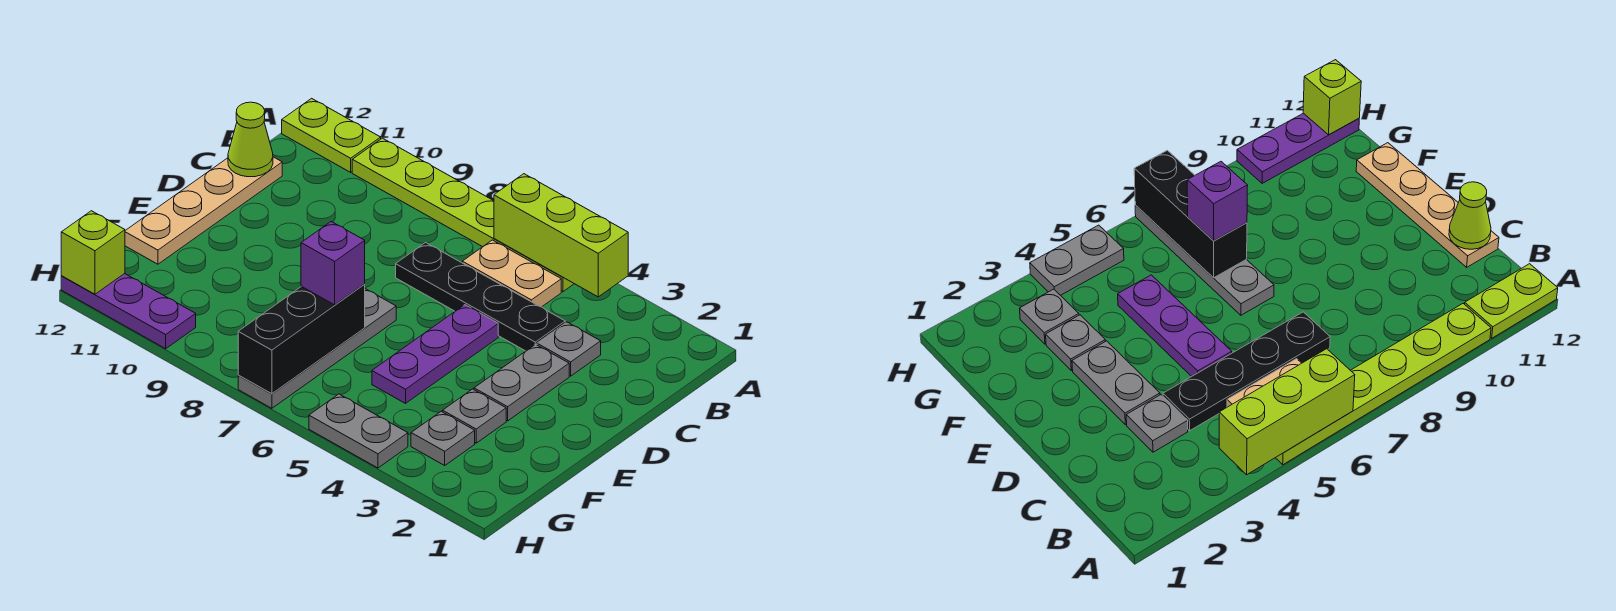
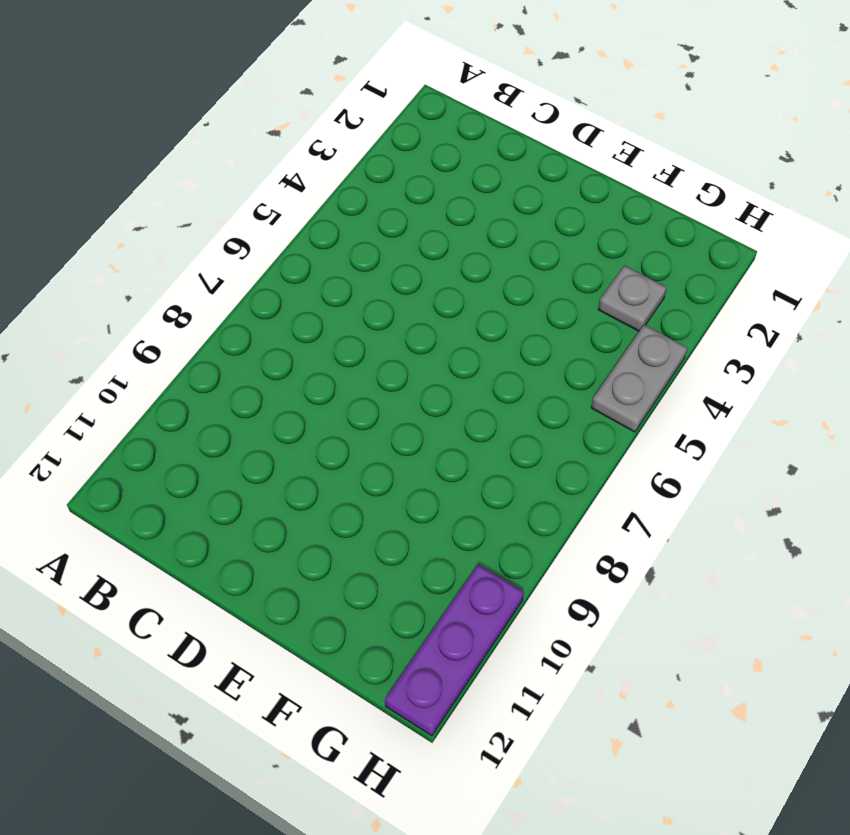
none -> lime plate A5:A10 level 1
none -> lime plate A11:A12 level 1
none -> tan plate B5:B6 level 1

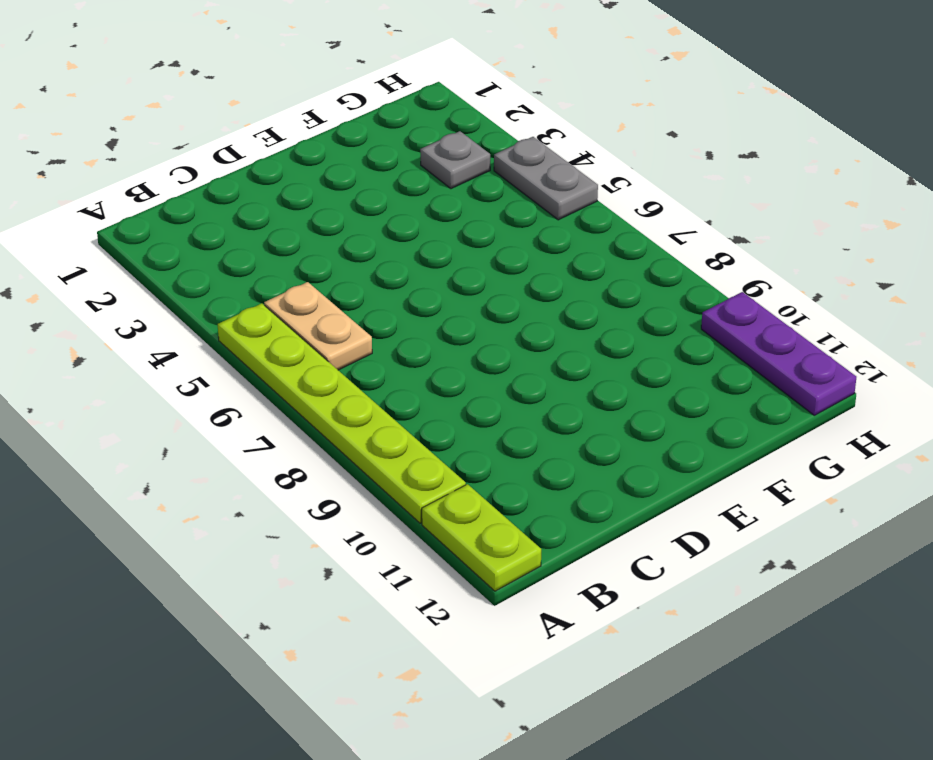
none -> grey plate C3 level 1
none -> black plate C4:C7 level 1
none -> tan plate C12:F12 level 1

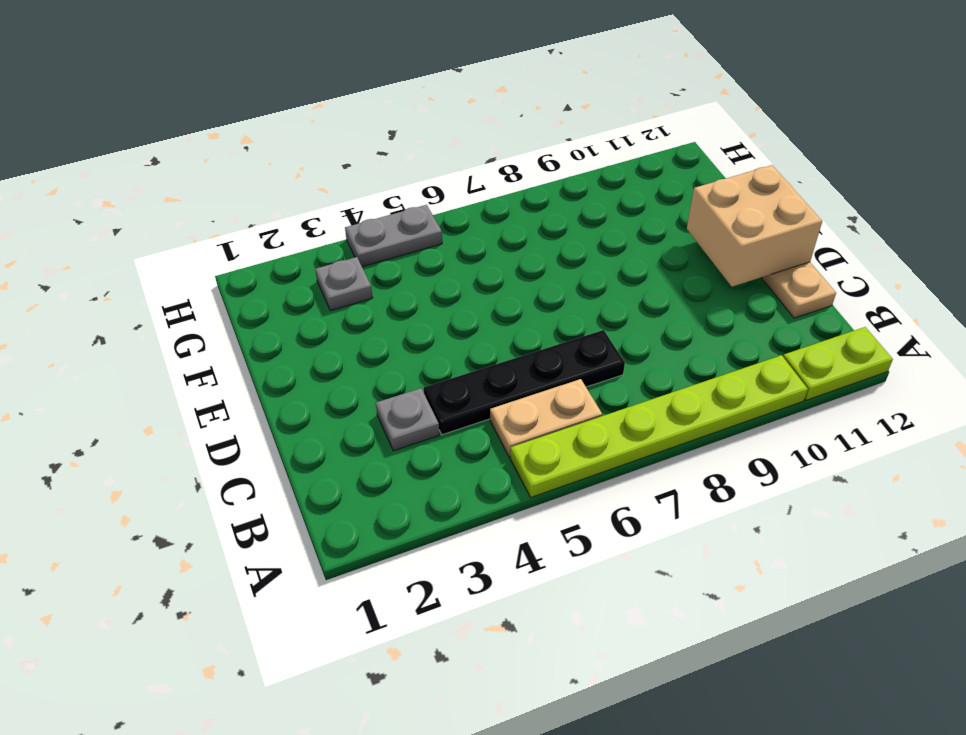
tan brick D11:E12 level 2 -> none
none -> grey plate D3:E3 level 1
none -> purple plate D5:F5 level 1
none -> grey plate E7:H7 level 1

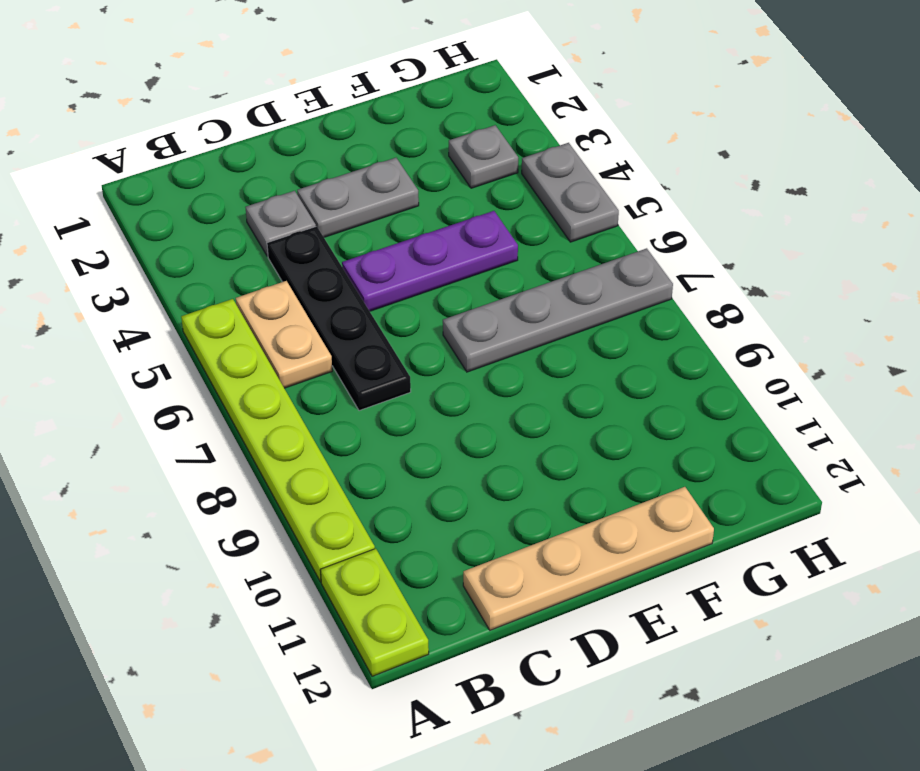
none -> grey plate F3 level 1
none -> purple plate H10:H12 level 1
none -> lime brick A4:A6 level 2

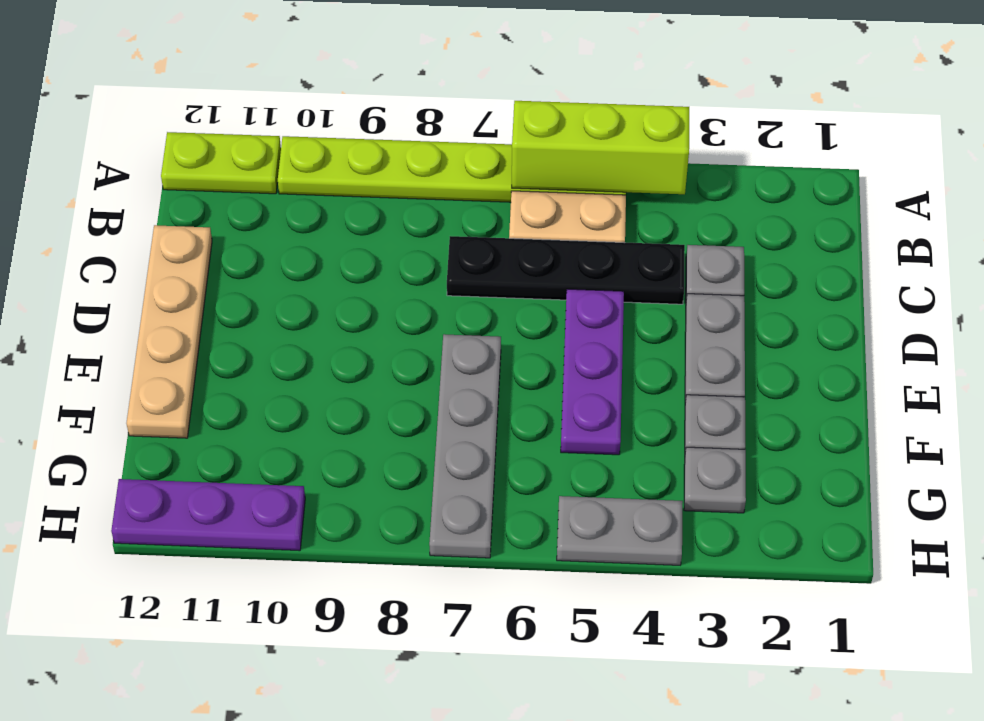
none -> lime cone C12 level 2
none -> black brick F7:H7 level 2
none -> lime brick H12 level 2

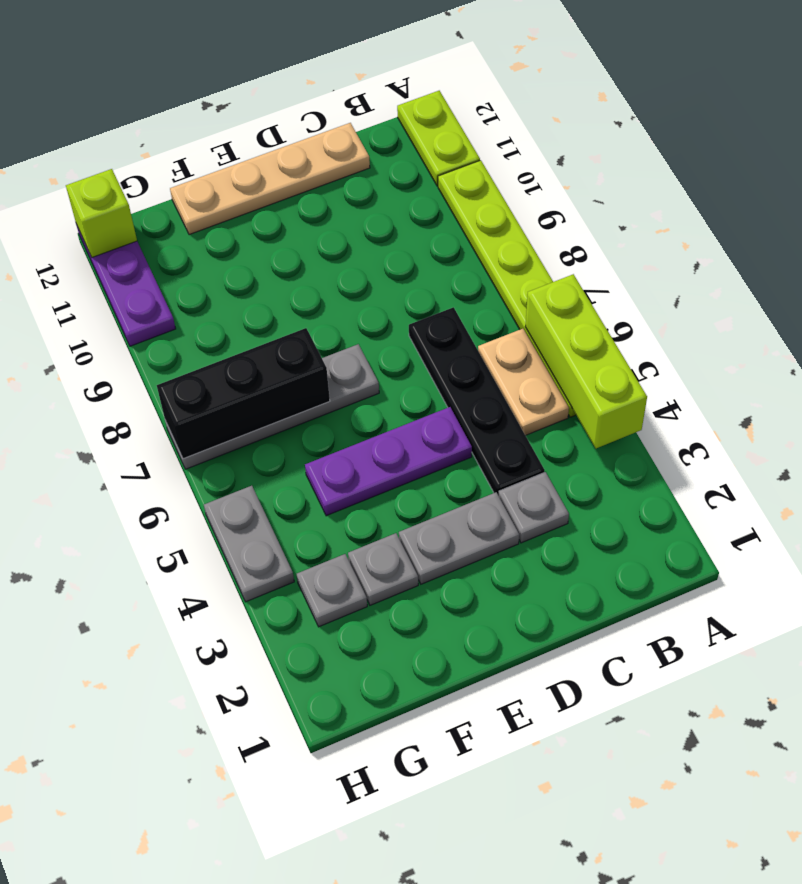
none -> lime cone C12 level 2
none -> purple brick F7 level 3

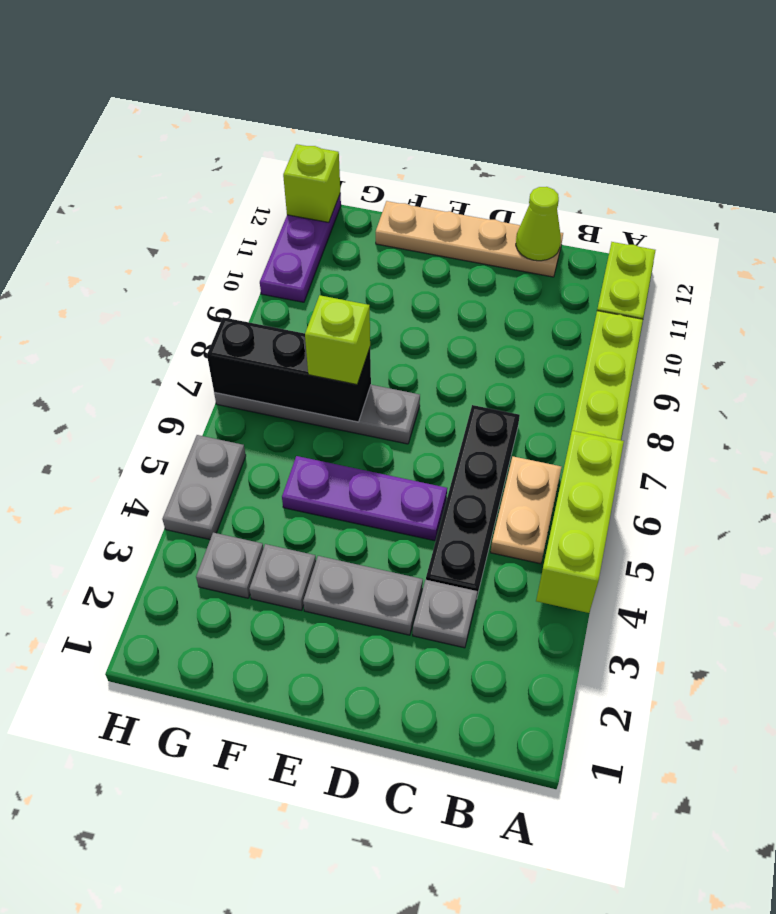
lime brick F7 level 3 -> purple brick F7 level 3

